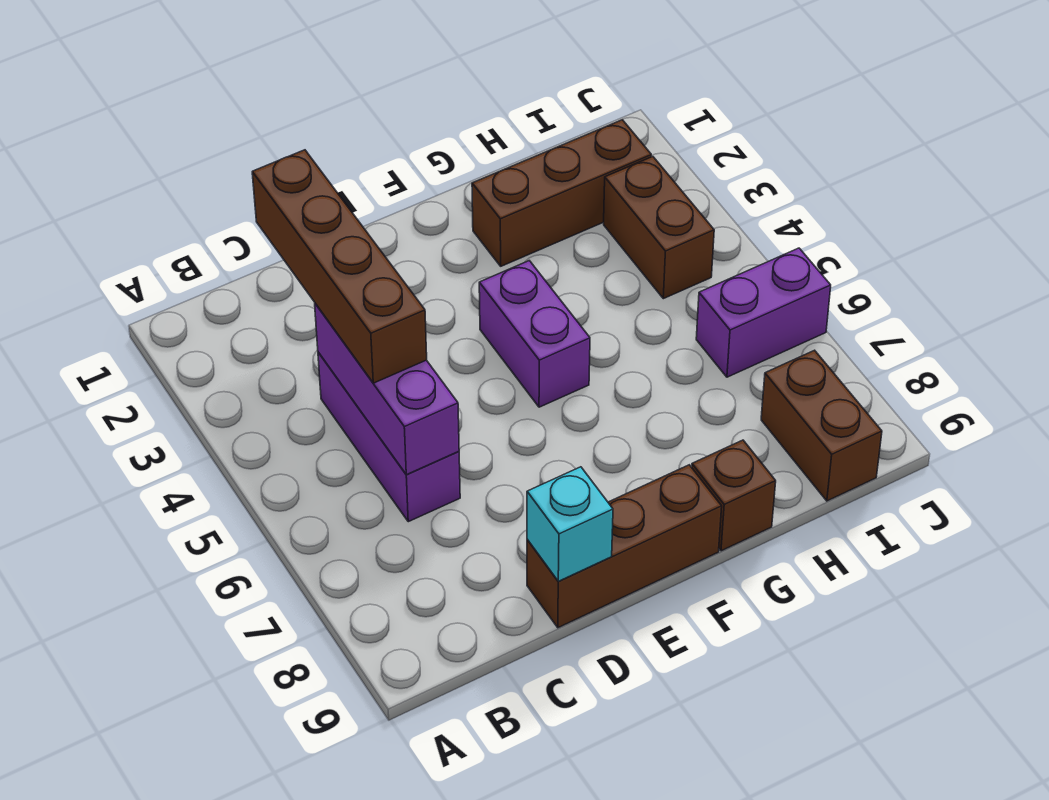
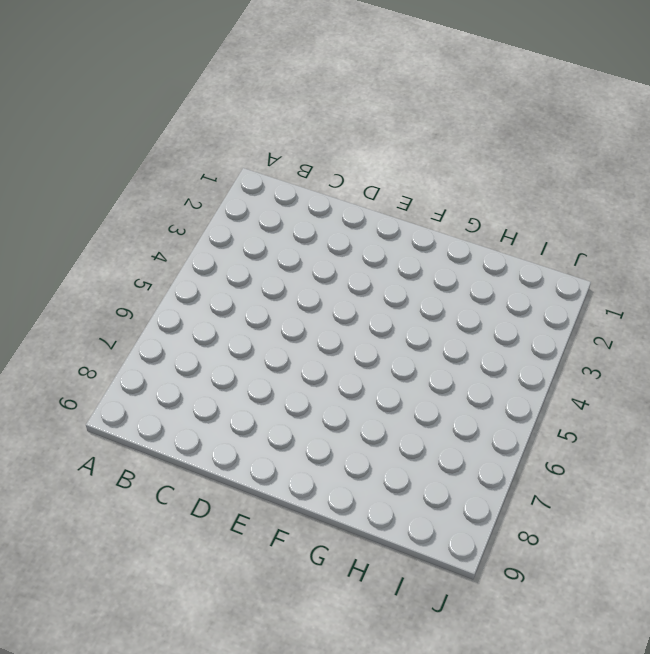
none -> purple brick C4:C6 level 1
none -> brown brick D9:F9 level 1

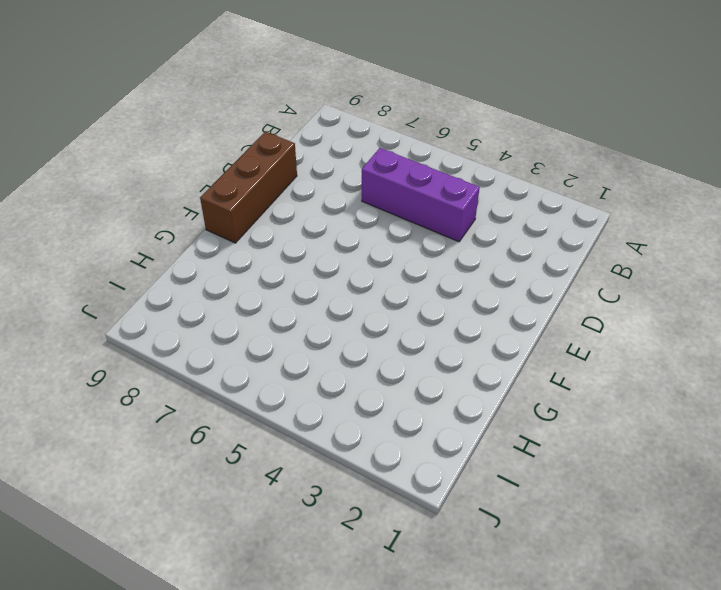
none -> purple brick F4:F5 level 1
none -> brown brick G2:I2 level 1

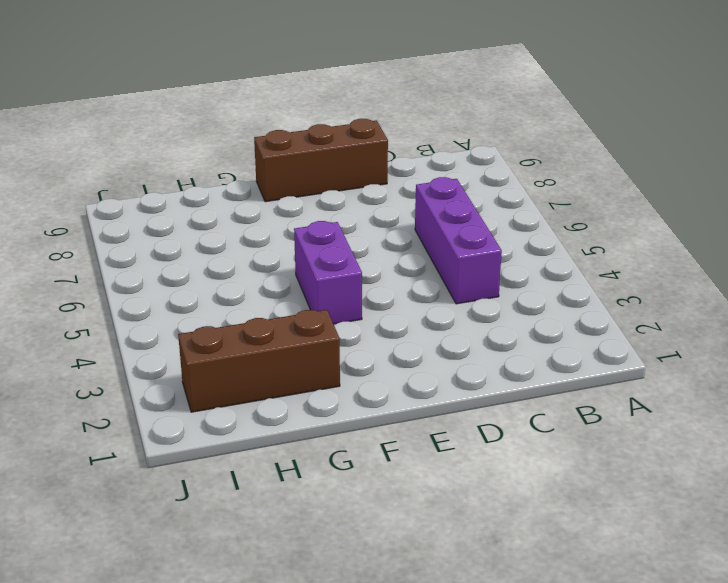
none -> brown brick G9 level 1
none -> brown brick I3:I4 level 1

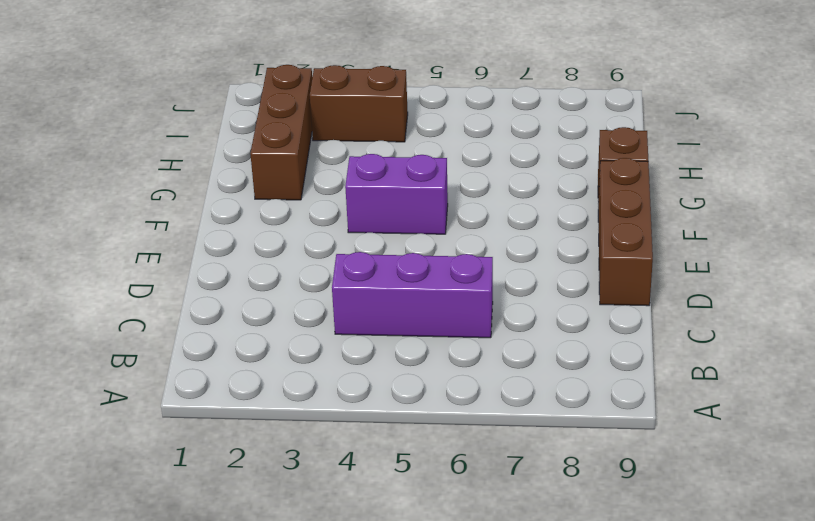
none -> purple brick I6:J6 level 1
none -> brown brick I8:I9 level 1

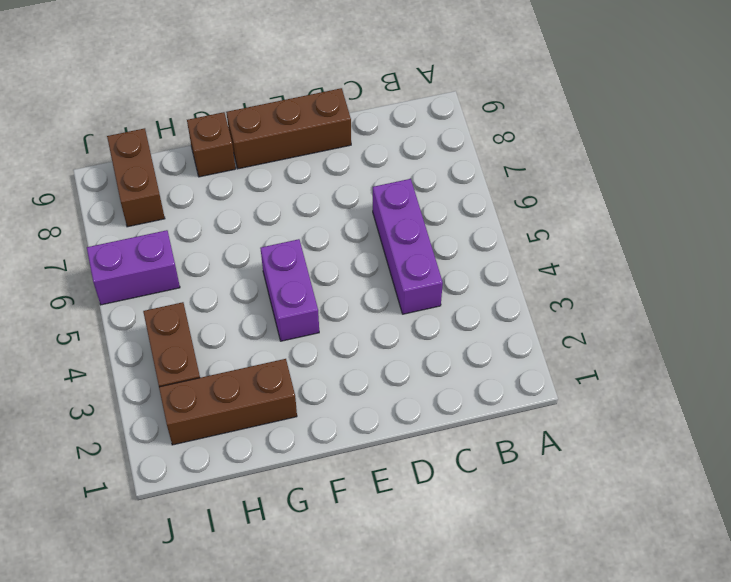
none -> purple brick C4:C6 level 2
none -> cyan brick D9 level 2

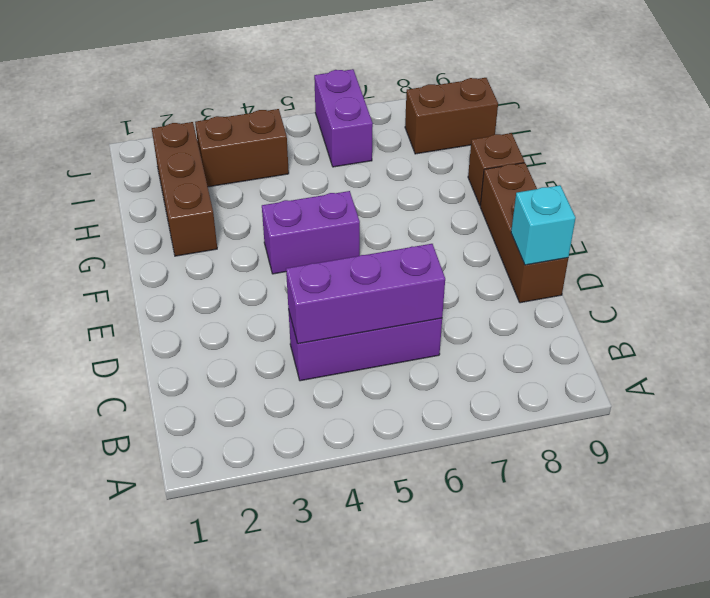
none -> brown brick C2:C5 level 3

